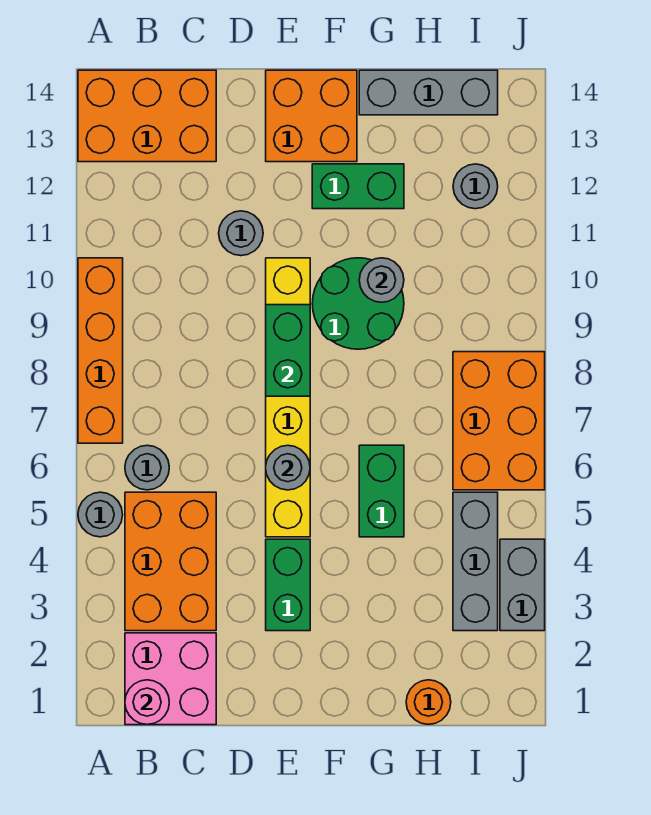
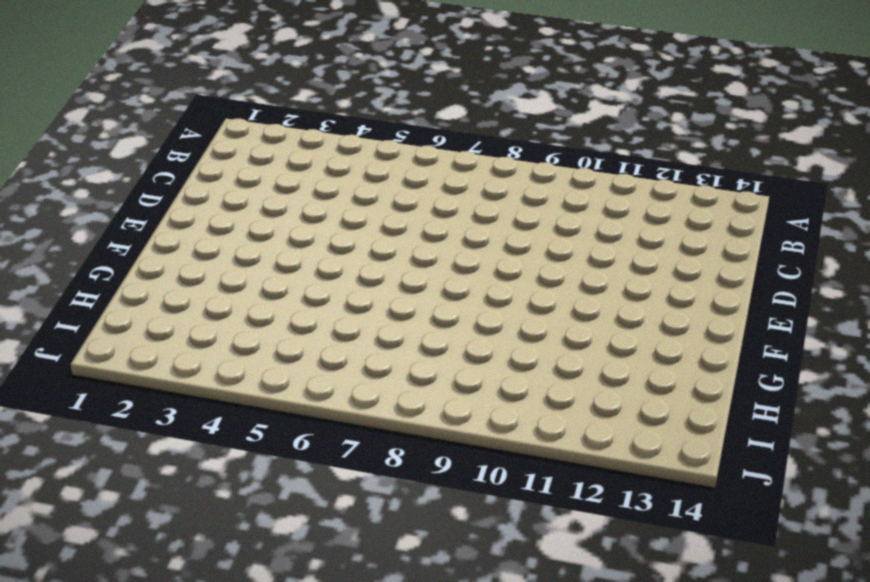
none -> grey round brick A5 level 1
none -> orange brick A7:A10 level 1
none -> orange brick A13:C14 level 1

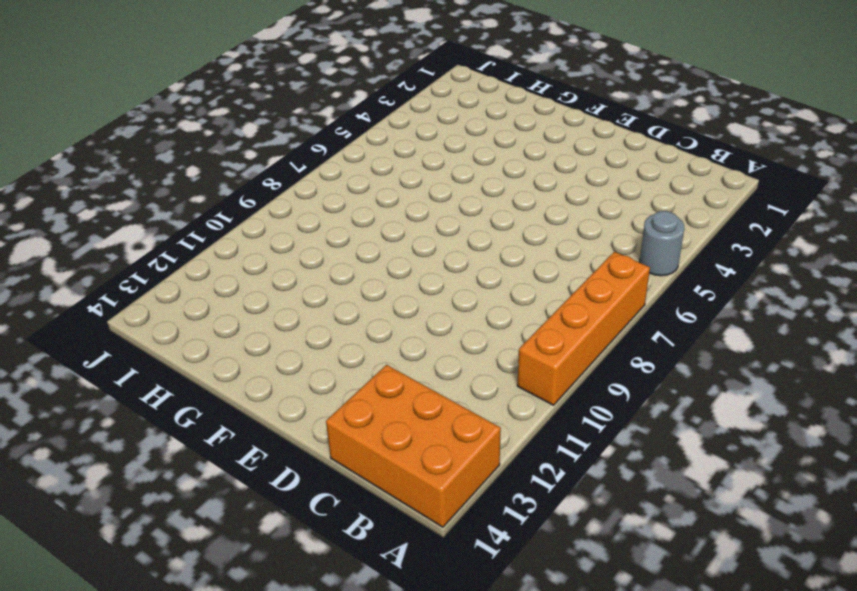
none -> pink brick B1:C2 level 1
none -> orange brick B3:C5 level 1
none -> grey round brick B6 level 1

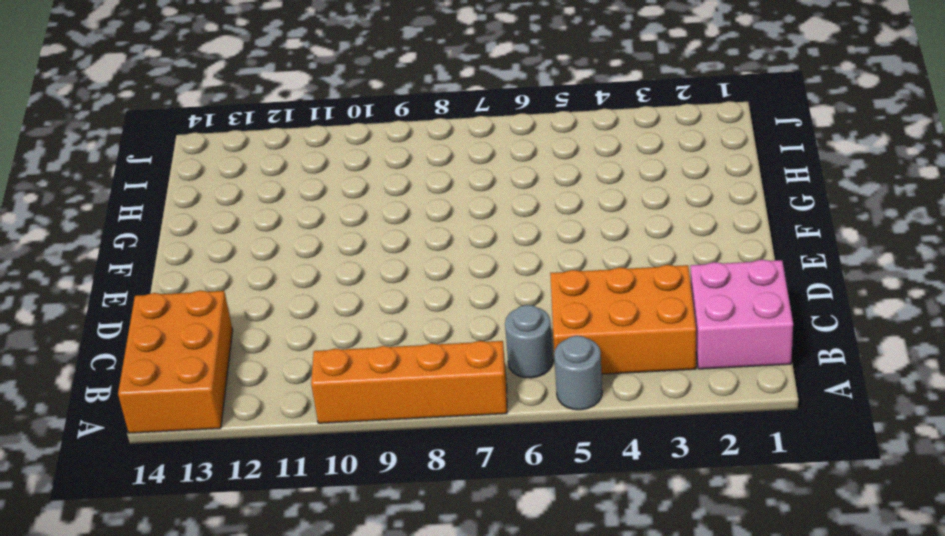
none -> grey round brick D11 level 1
none -> green brick E3:E4 level 1
none -> yellow brick E5:E10 level 1

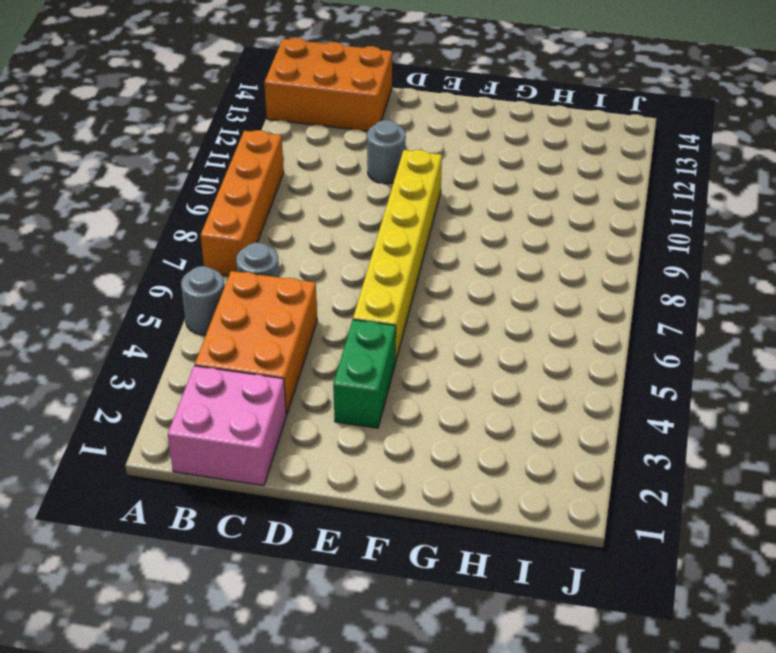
none -> orange brick E13:F14 level 1
none -> green round brick F9:G10 level 1
none -> green brick F12:G12 level 1

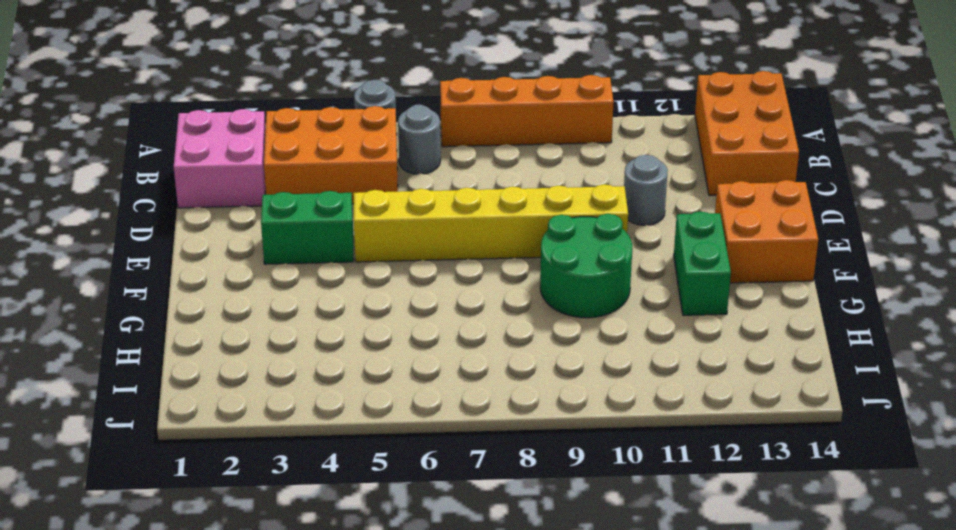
none -> green brick G5:G6 level 1
none -> grey brick G14:I14 level 1
none -> orange round brick H1 level 1

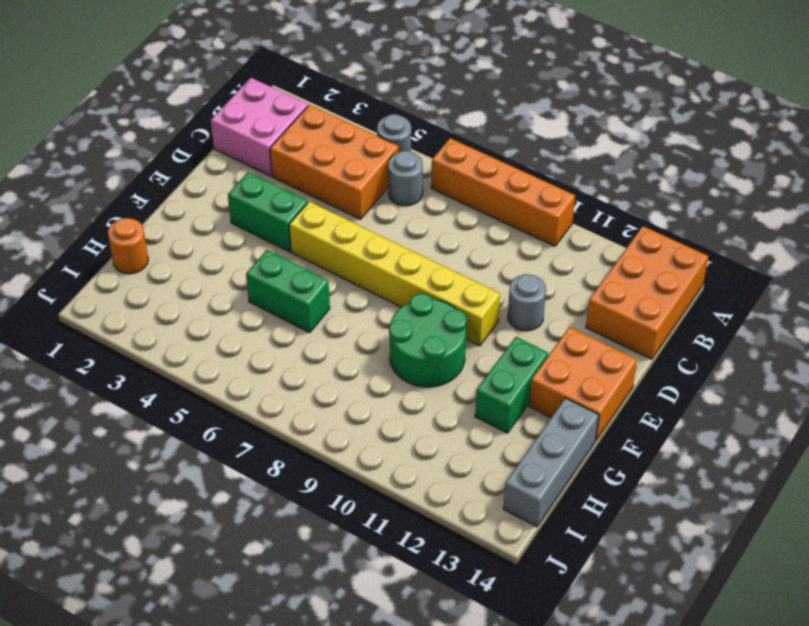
none -> grey brick I3:I5 level 1
none -> orange brick I6:J8 level 1
none -> grey round brick I12 level 1

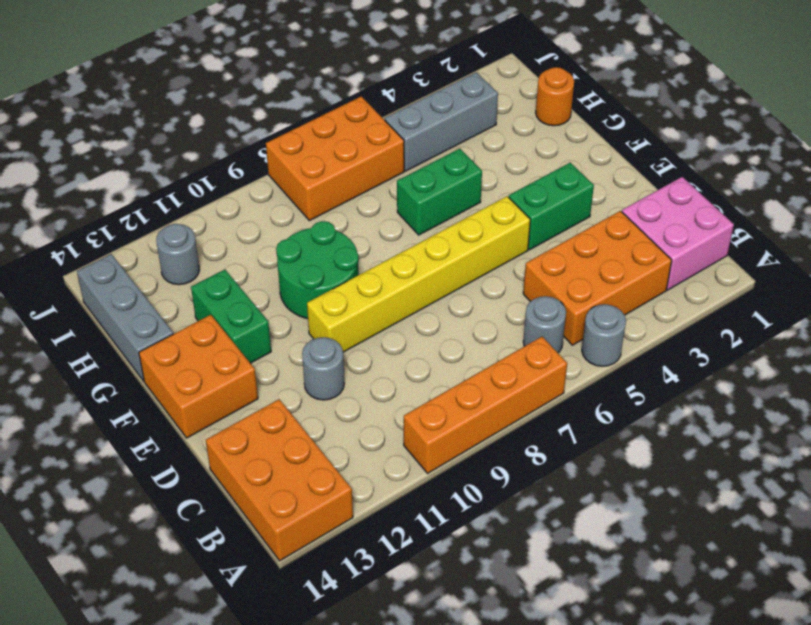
none -> grey brick J3:J4 level 1
none -> pink round brick B1 level 2
none -> grey round brick E6 level 2

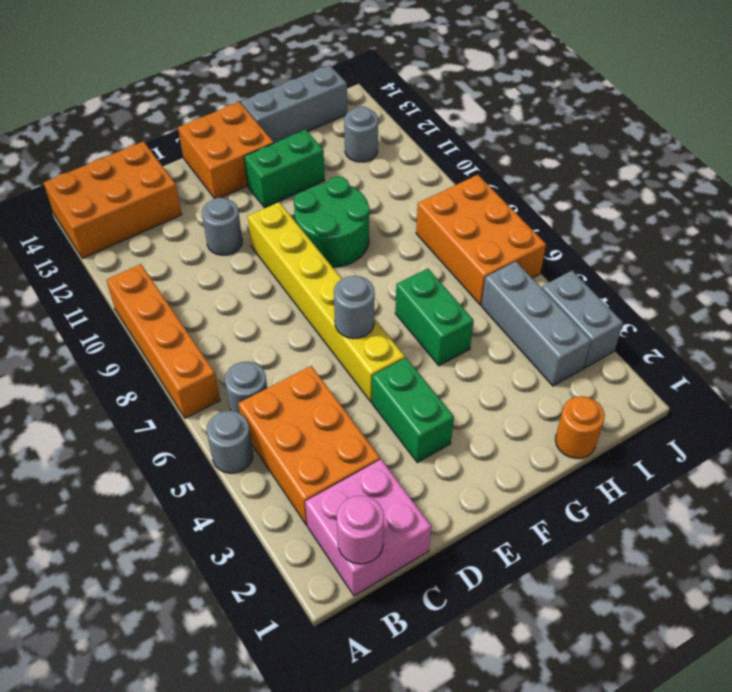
none -> green brick E8:E9 level 2
none -> grey round brick G10 level 2

